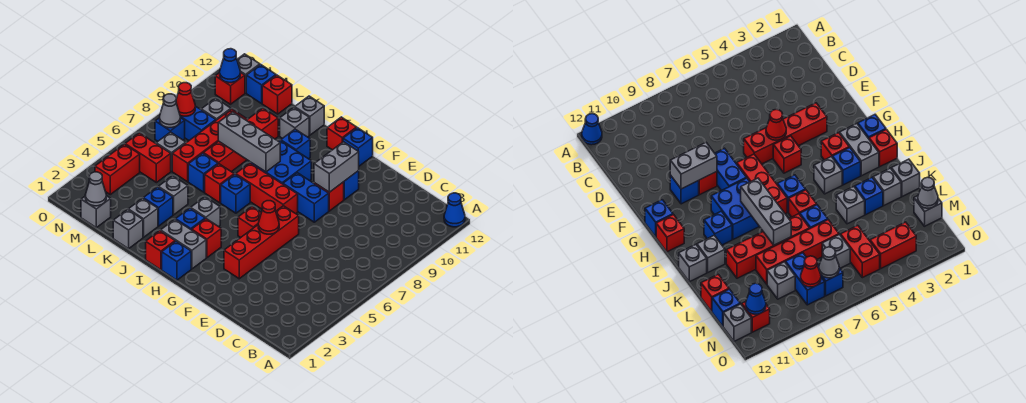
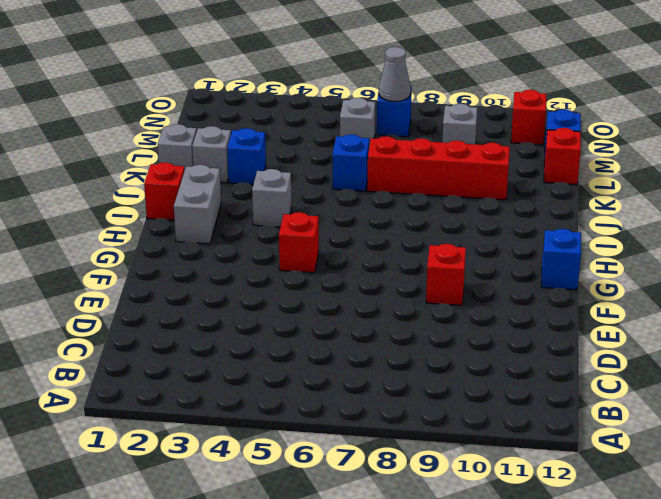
none -> blue cone A12 level 1
none -> red brick F3:F6 level 1
none -> blue brick F8:G8 level 1
none -> blue brick F10 level 1

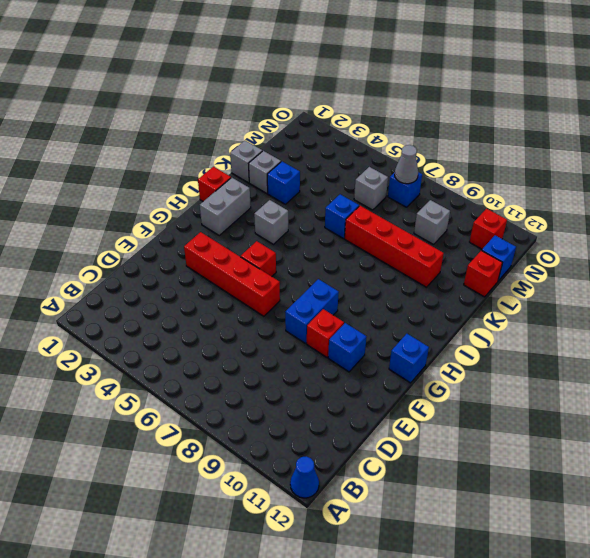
none -> red brick G7:I7 level 1
none -> blue brick H1 level 1
none -> red brick H3 level 1
none -> blue brick H8:I9 level 1

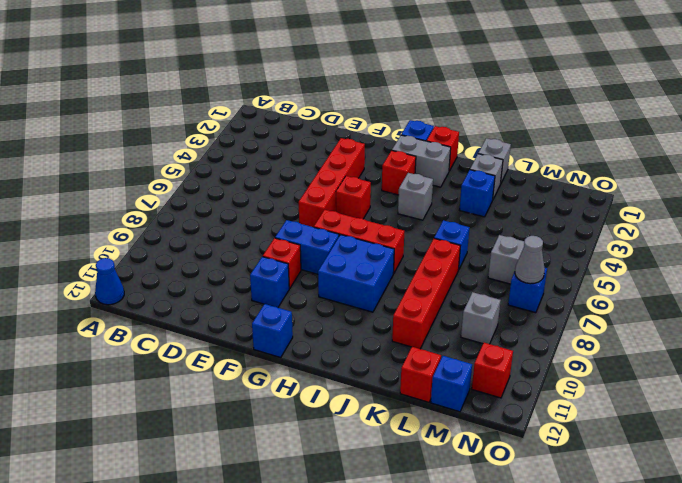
none -> red brick H12 level 1
none -> blue brick I3 level 1
none -> blue brick I6 level 1
none -> blue brick I10 level 1

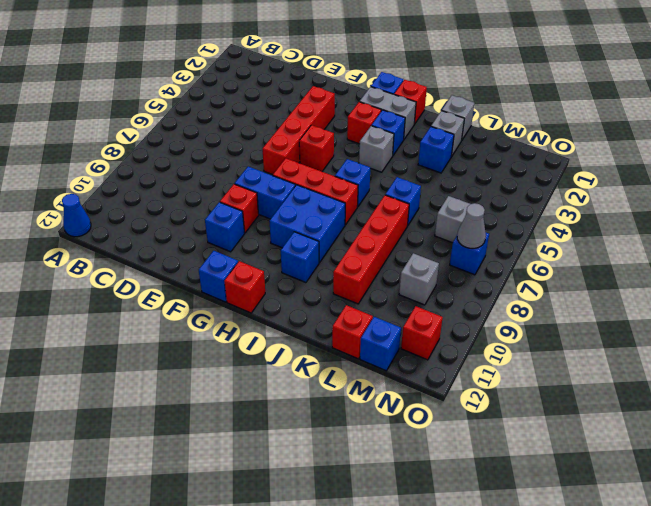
none -> red brick J6 level 1
none -> grey brick J11 level 1
none -> grey brick J12 level 1
none -> grey brick K4 level 1

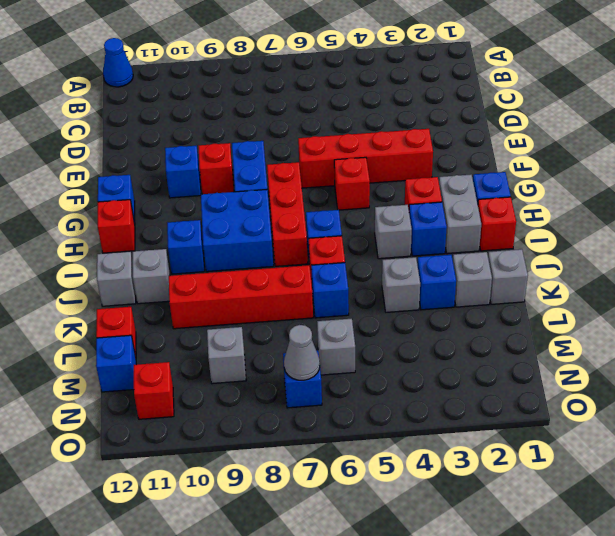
none -> red brick L6:L9 level 1
none -> grey brick M1 level 1
none -> red brick M5:N5 level 1
none -> blue brick M8:N8 level 1

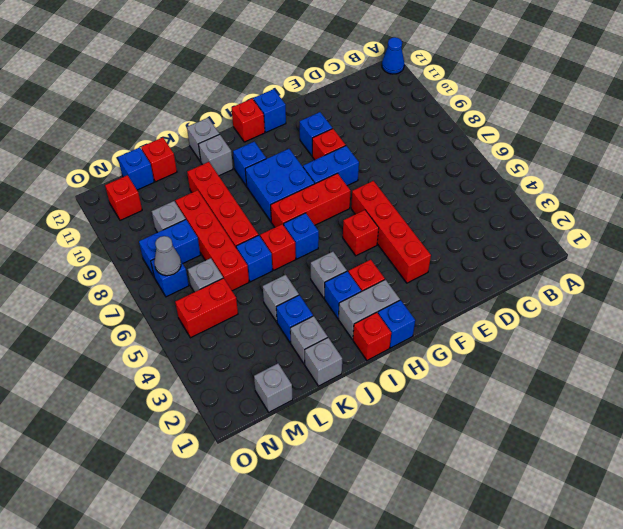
none -> red brick N3:N4 level 1
none -> grey brick N12 level 1
none -> red cone F5 level 2
none -> grey brick F9:F10 level 2

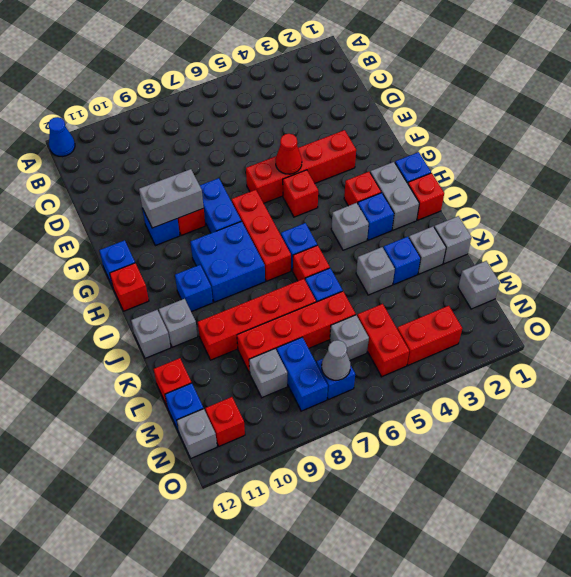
none -> grey brick I8:K8 level 2
none -> grey cone M1 level 2
none -> red cone N8 level 2
none -> blue cone N11 level 2

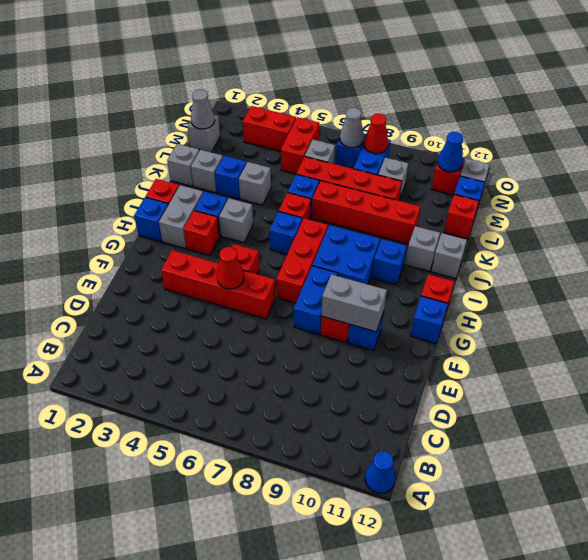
none -> grey brick I8:K8 level 2

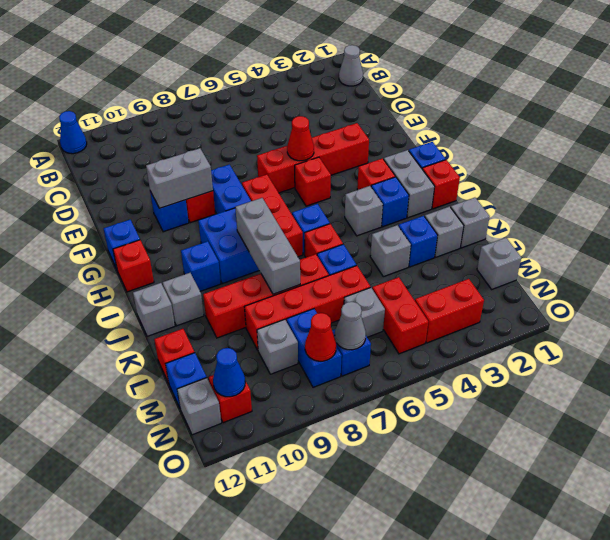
grey cone B1 level 1 -> grey cone M1 level 2

